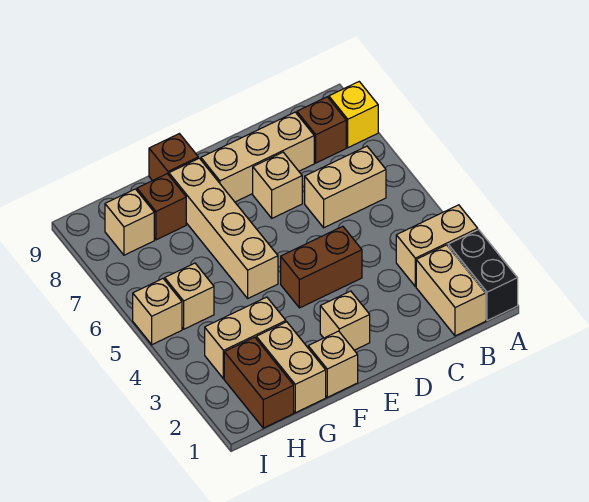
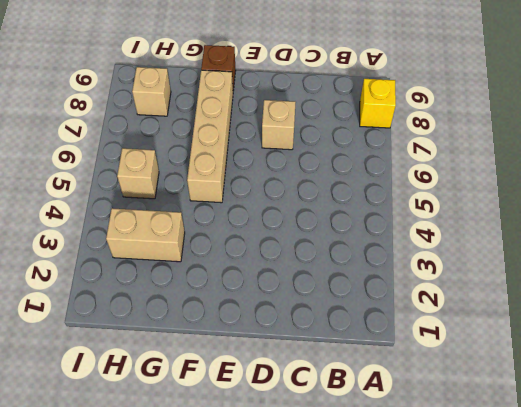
none -> black brick A1:A2 level 1
none -> tan brick A3:B3 level 1
none -> tan brick B1:B2 level 1

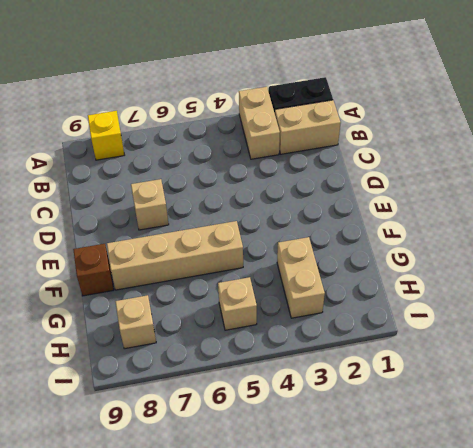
none -> tan brick B6:C6 level 1
none -> brown brick B8 level 1
none -> tan brick C8:E8 level 1

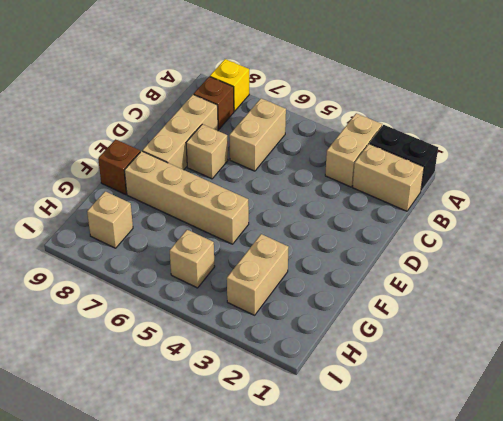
none -> brown brick D4:E4 level 1
none -> tan brick E2 level 1
none -> tan brick F1 level 1

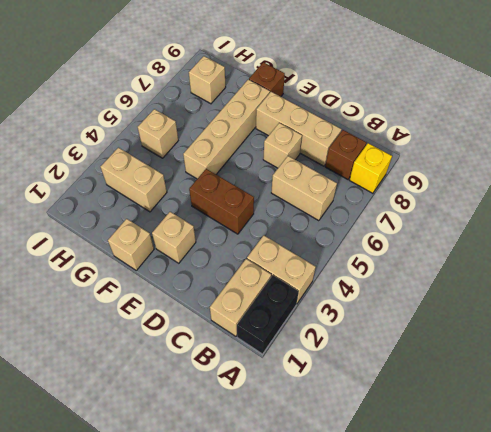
none -> tan brick G1:G2 level 1
none -> brown brick G8 level 1
none -> brown brick H1:H2 level 1

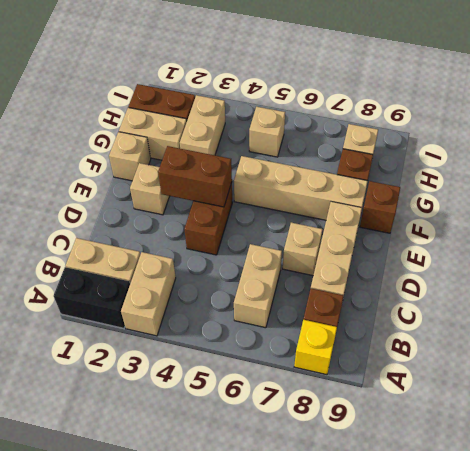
brown brick E3:E4 level 2 -> none
none -> tan brick I5 level 1

